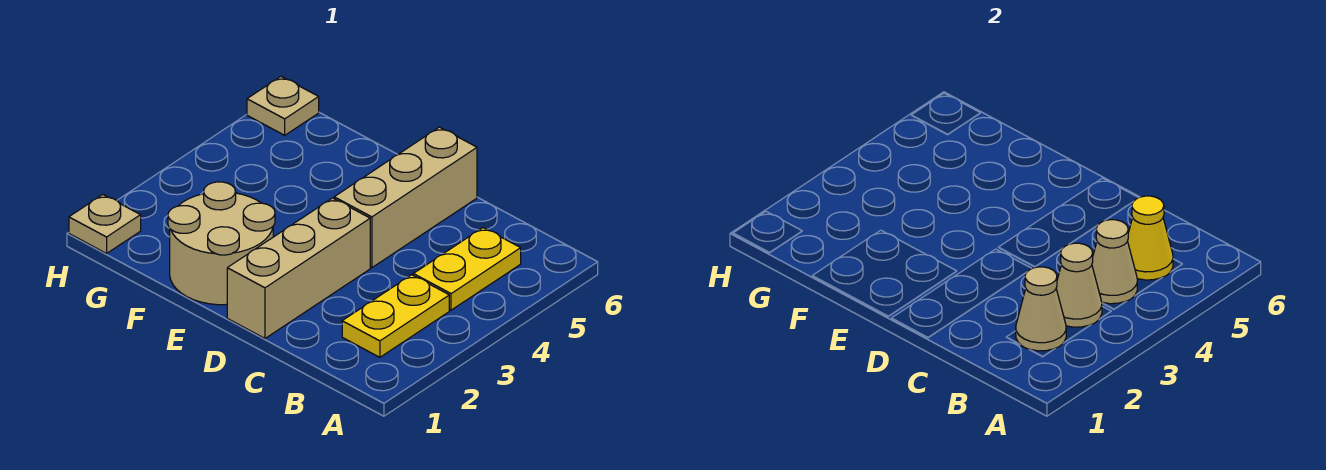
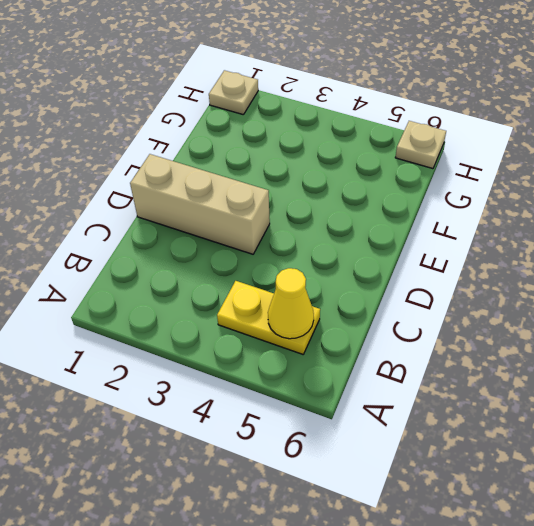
none -> yellow plate B2:B3 level 1
none -> tan brick D4:D6 level 1

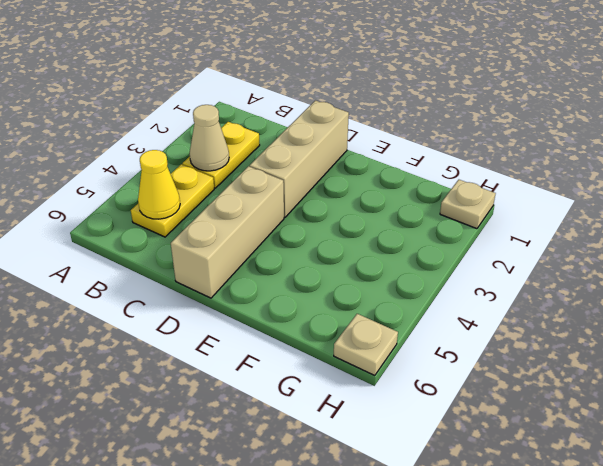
none -> tan round brick E1:F2 level 1
none -> tan cone B2 level 2

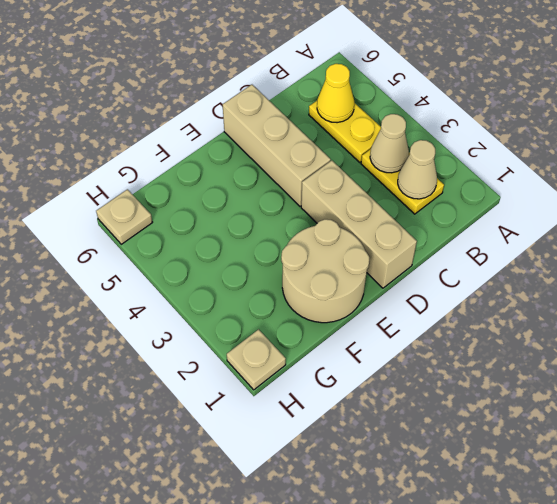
none -> tan cone B4 level 2

